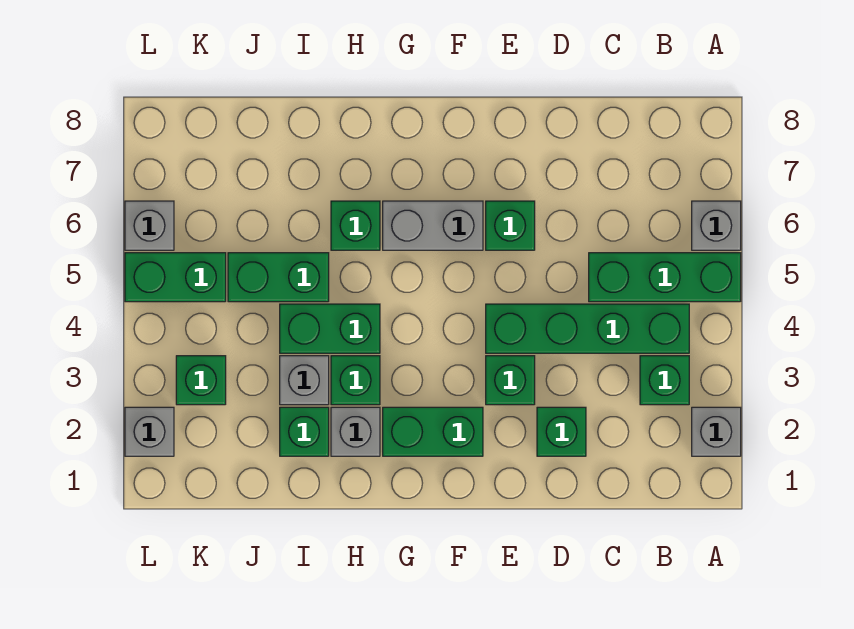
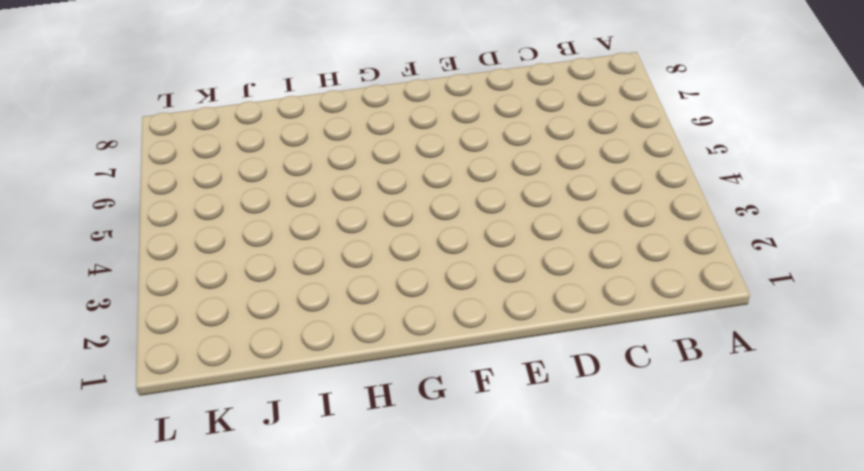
none -> grey brick A2 level 1
none -> green brick A5:C5 level 1
none -> grey brick A6 level 1

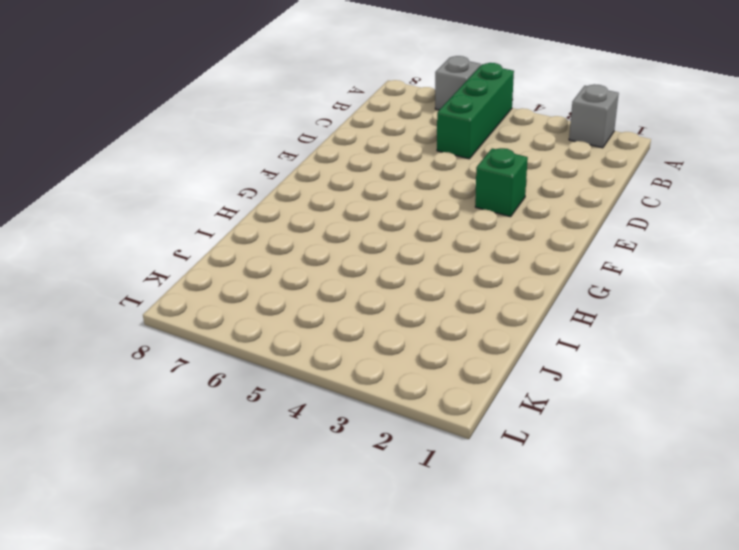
none -> green brick B3 level 1
none -> green brick B4:E4 level 1
none -> green brick D2 level 1

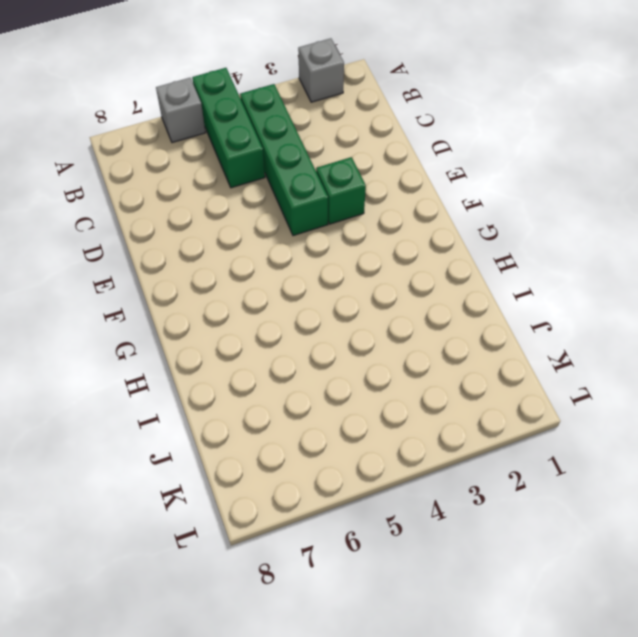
none -> green brick B3 level 1
none -> green brick D2 level 1
none -> green brick E6 level 1

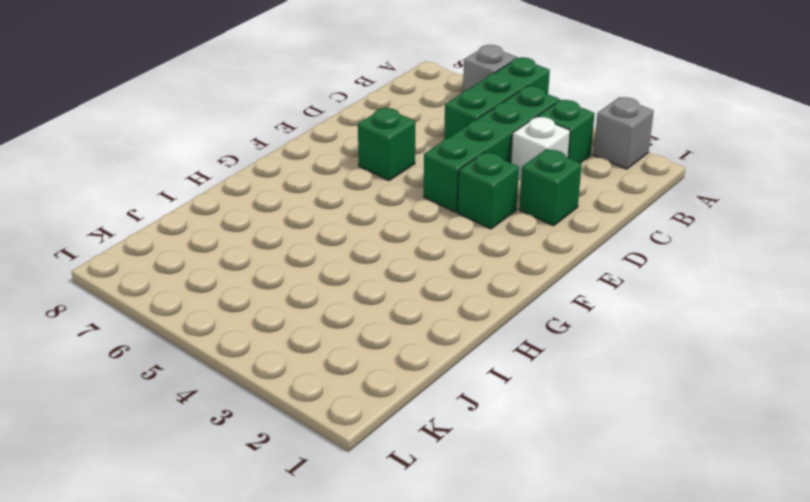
white brick C3 level 1 -> none
none -> green brick F2:G2 level 1
none -> grey brick F6:G6 level 1
none -> grey brick H2 level 1

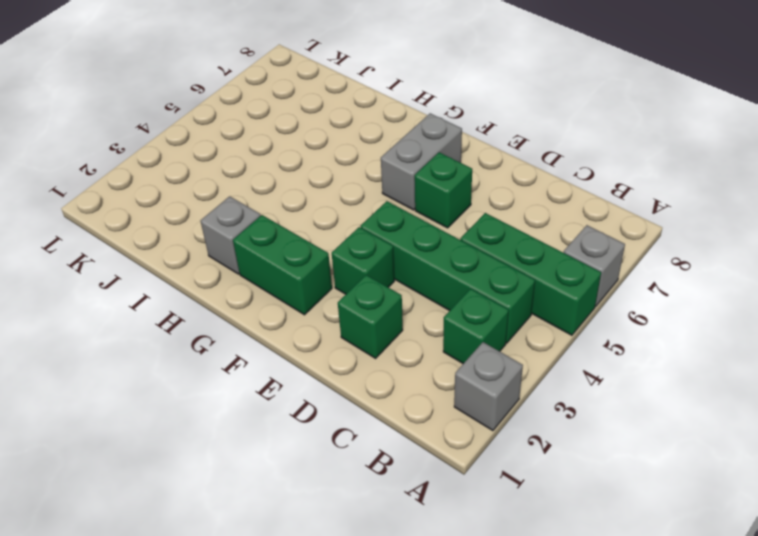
grey brick F6:F7 level 1 -> grey brick F6:G6 level 1
none -> green brick H3 level 1
none -> green brick H4:I4 level 1
none -> green brick H6 level 1

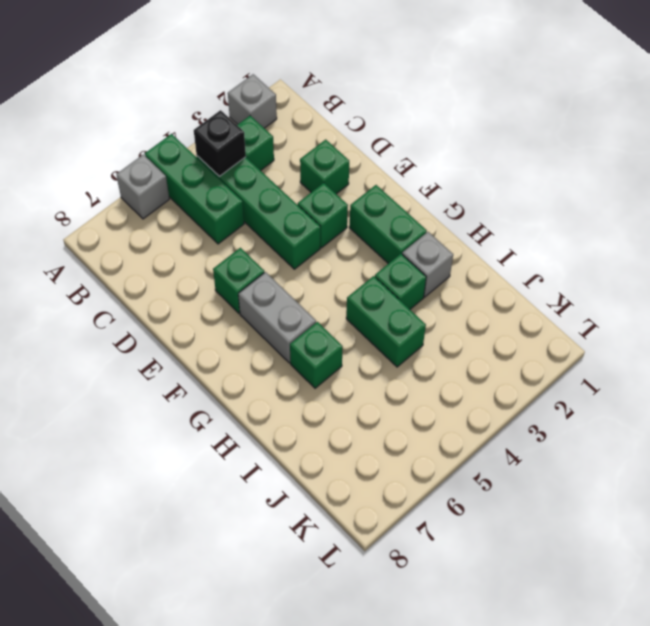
black brick B4 level 2 -> none
none -> green brick I2 level 1
none -> grey brick I3 level 1
none -> green brick I5:J5 level 1

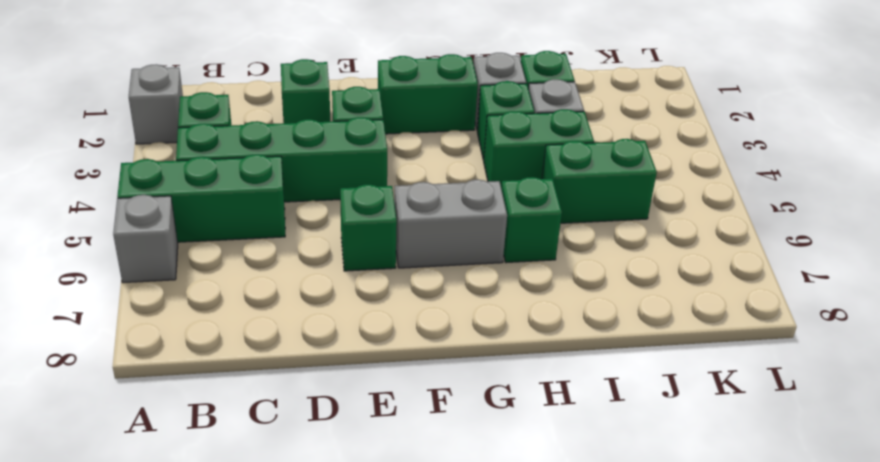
none -> green brick K3 level 1
none -> green brick K5:L5 level 1
none -> grey brick L2 level 1

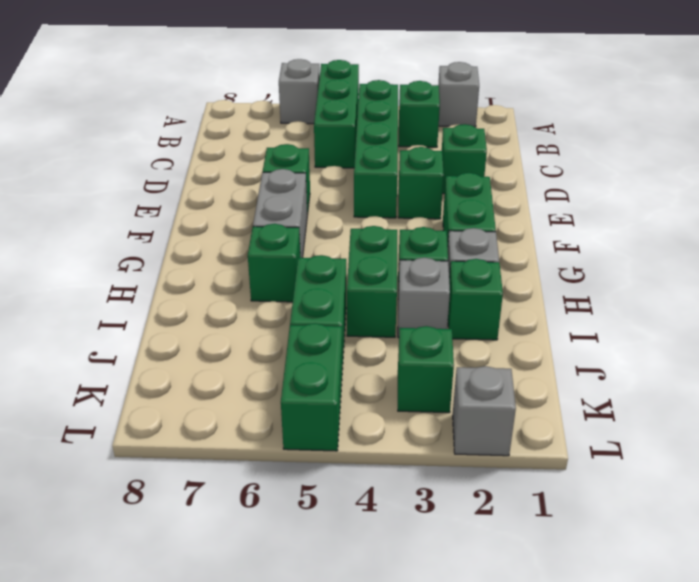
none -> grey brick L6 level 1

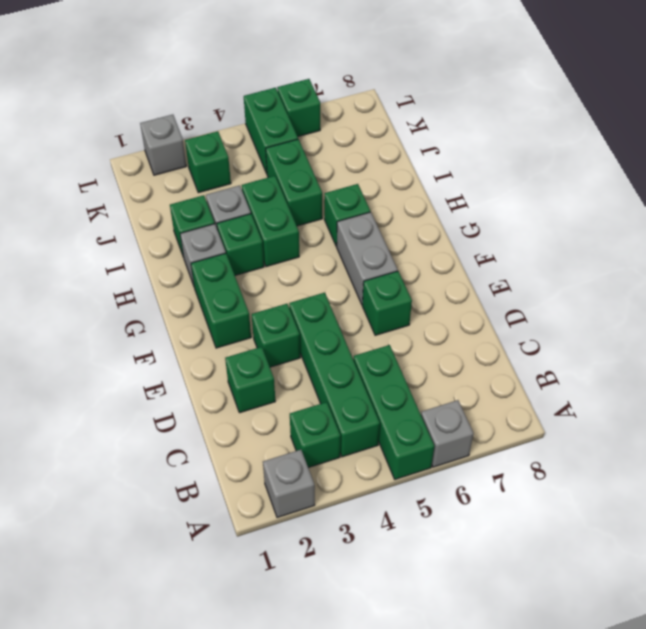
green brick L6 level 1 -> grey brick L6 level 1

